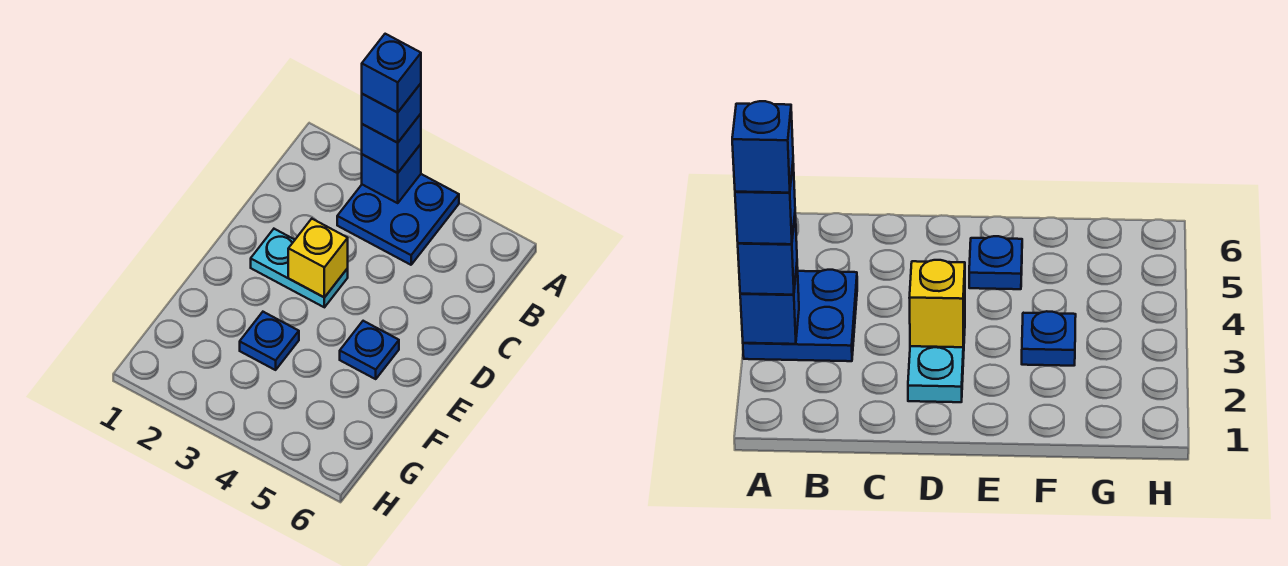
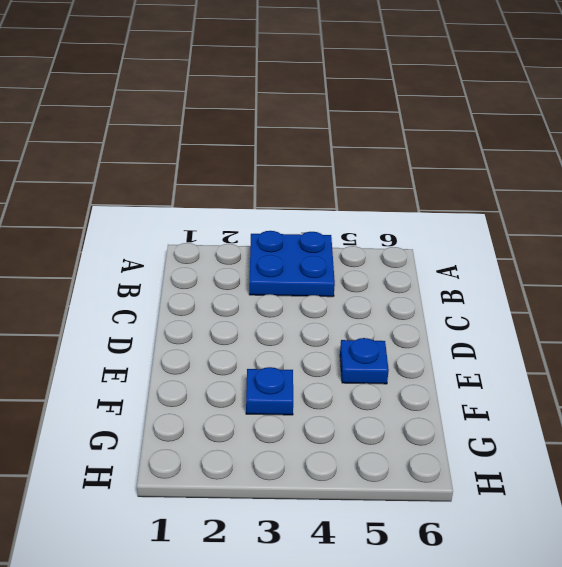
none -> cyan plate D2:D3 level 1
none -> blue brick A3 level 2

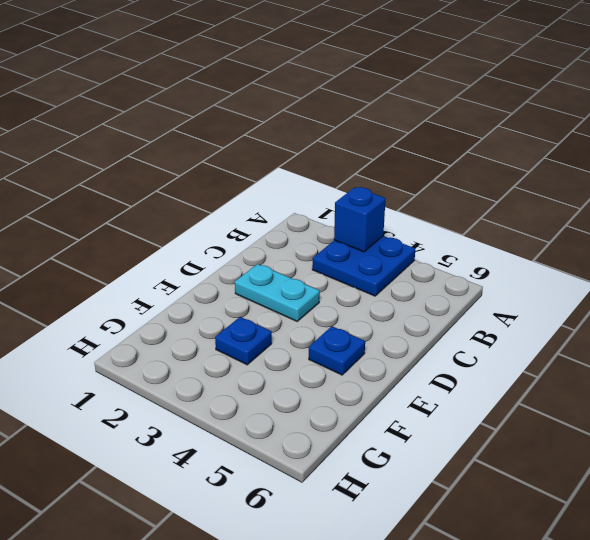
none -> yellow brick D3 level 2
none -> blue brick A3 level 3

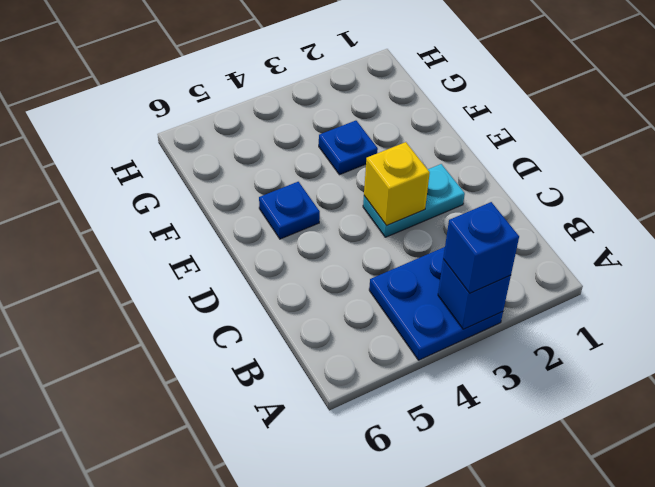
none -> blue brick A3 level 4
none -> blue brick A3 level 5

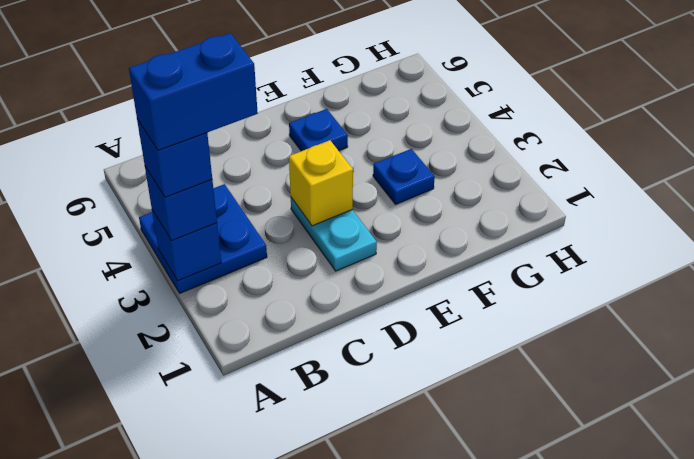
blue brick A3:B3 level 5 -> blue brick A3 level 5

